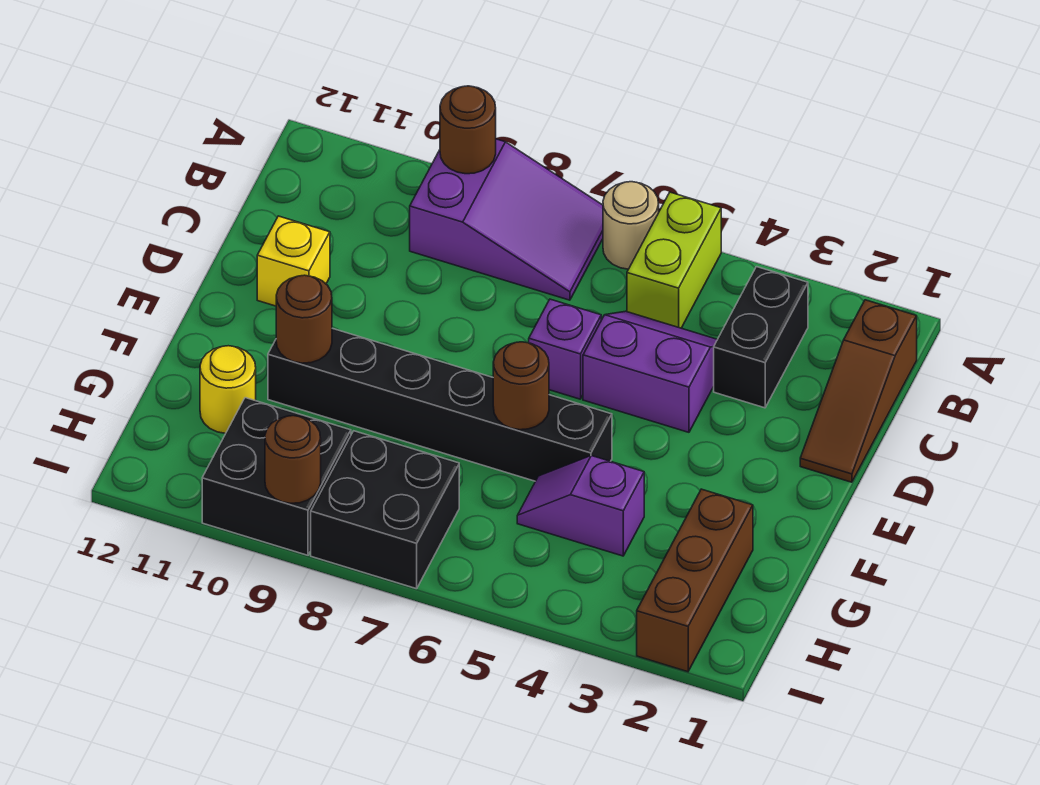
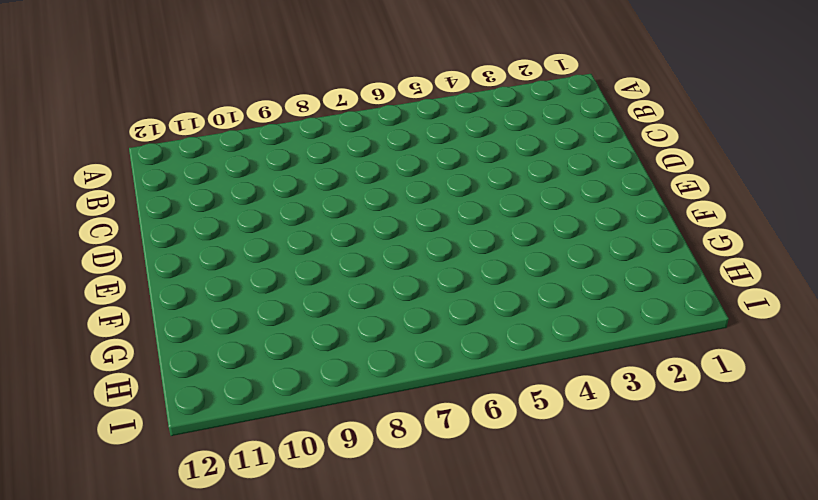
none -> lime brick A5:B5 level 1
none -> tan round brick A6 level 1
none -> purple slope A7:B9 level 1 top 9

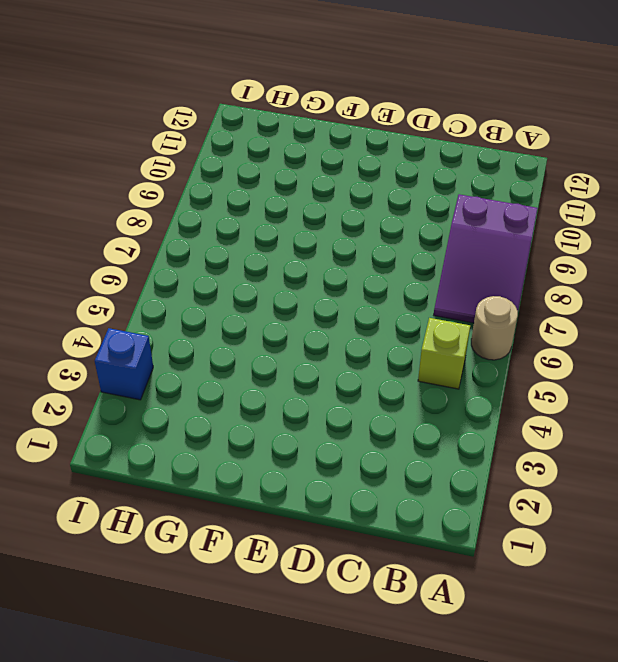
lime brick B5 level 1 -> lime brick A5:B5 level 1
blue brick I3 level 1 -> none
none -> brown slope B1:D1 level 1 top B
none -> black brick B3:C3 level 1
none -> purple slope C4:D5 level 1 top D

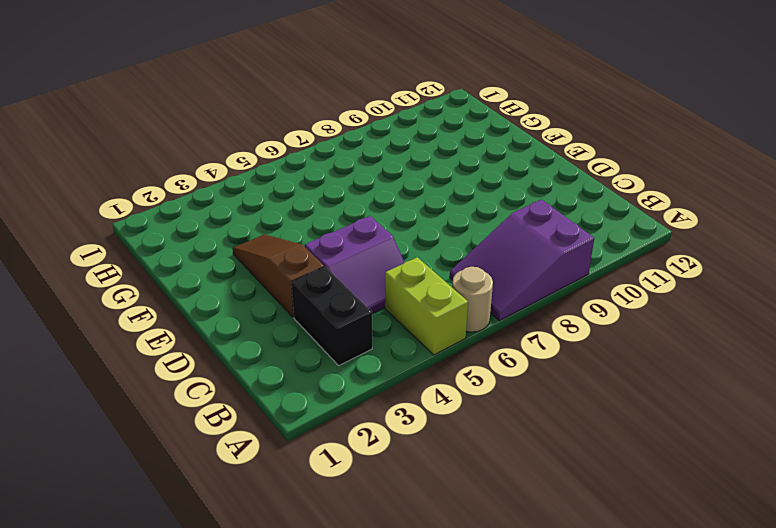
brown slope D3:F3 level 1 top D -> brown slope B1:D1 level 1 top B
none -> purple brick D6 level 1
none -> yellow brick D11 level 1
none -> black brick F5:F10 level 1

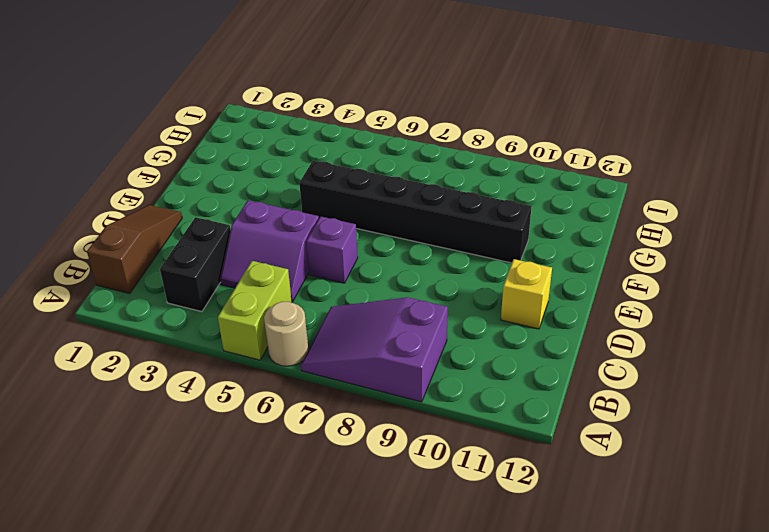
none -> brown brick G2:I2 level 1
none -> purple slope G4:G5 level 1 top 4
none -> yellow round brick G11 level 1

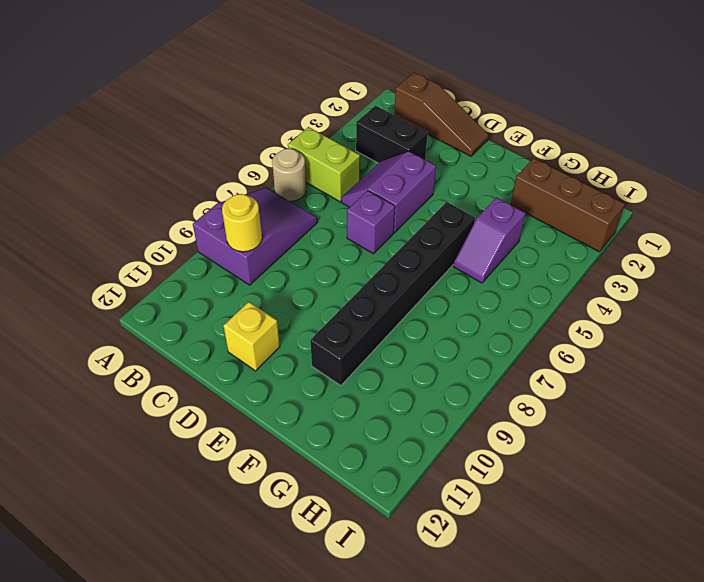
yellow round brick B9 level 2 -> yellow round brick G11 level 1
none -> black brick H7:I8 level 1
none -> black brick H9:I10 level 1
none -> brown round brick A9 level 2

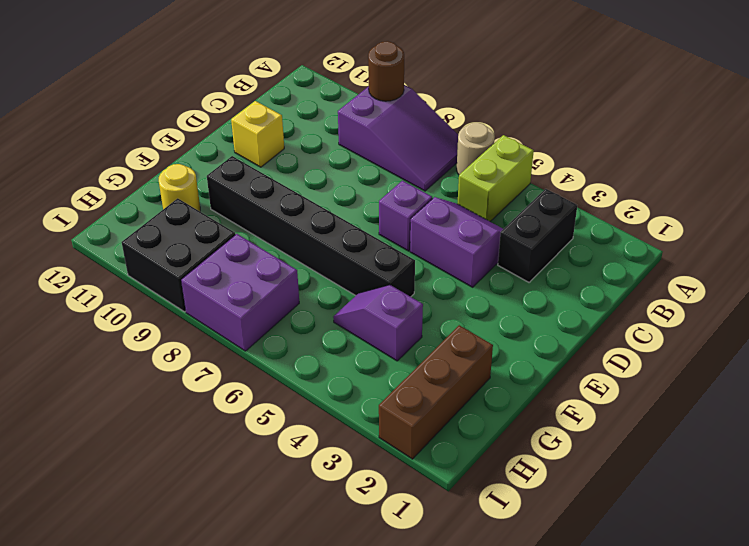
purple brick H7:I8 level 1 -> black brick H7:I8 level 1
none -> brown slope B1:D1 level 1 top B
none -> brown round brick F6 level 2
none -> brown round brick F10 level 2

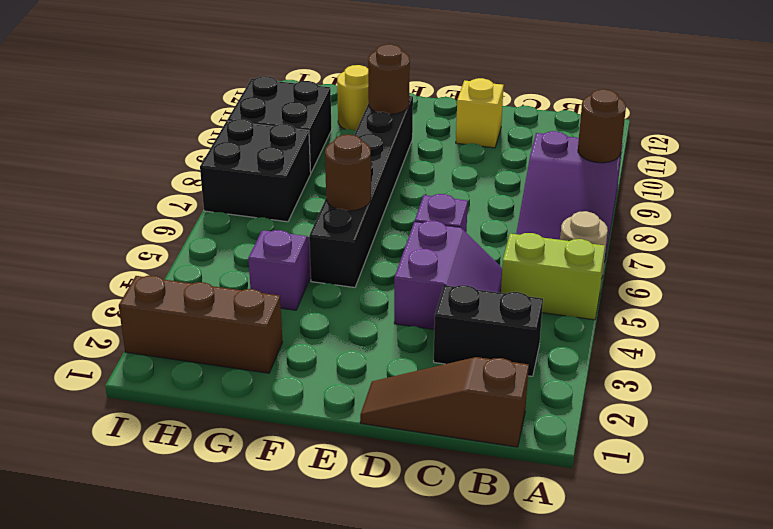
none -> brown round brick I9 level 2

